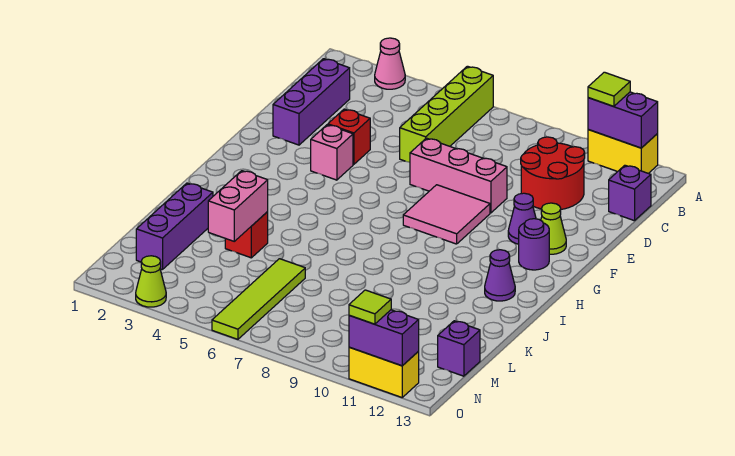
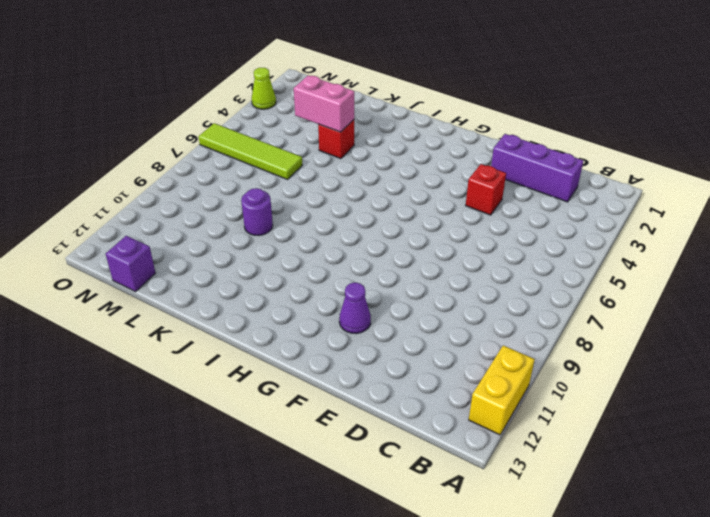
purple round brick K9 level 1 -> purple round brick G12 level 1
none -> pink cone A3 level 1
none -> lime brick A6:D6 level 1
none -> red round brick C10:D11 level 1

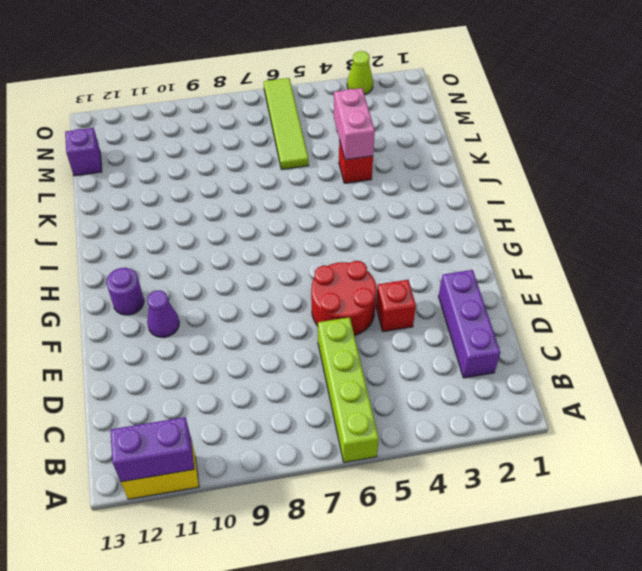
red round brick E5:F6 level 1 -> red round brick C10:D11 level 1
none -> pink cone A3 level 1
none -> purple brick C13 level 1
none -> pink brick E7:E9 level 1

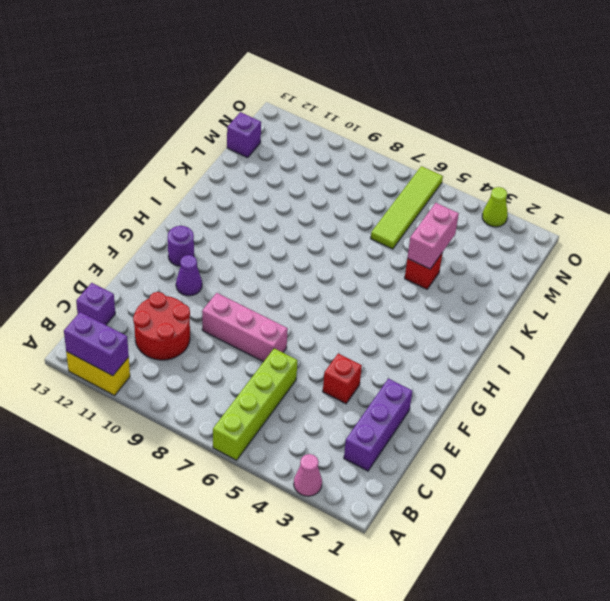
none -> pink brick F4 level 1
none -> pink tile F8:G9 level 1
none -> lime cone F12 level 1

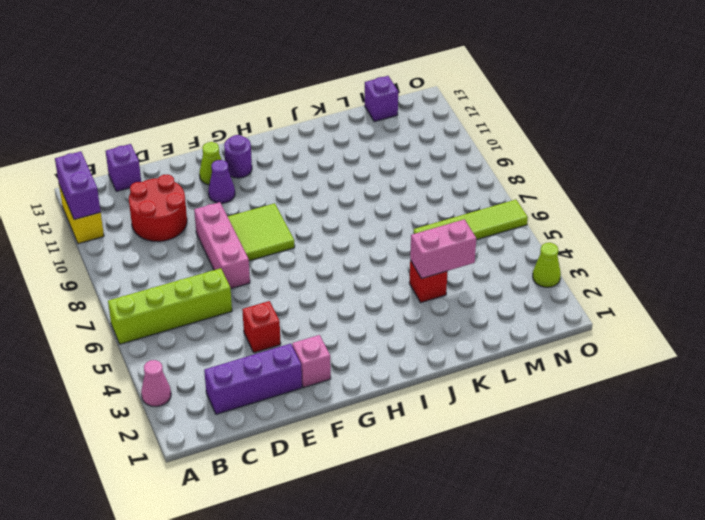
pink brick F2 level 1 -> pink brick F4 level 1
lime tile F8:G9 level 1 -> pink tile F8:G9 level 1
none -> purple cone I12 level 1
none -> purple brick K2:M2 level 1
none -> yellow brick O11:O12 level 1

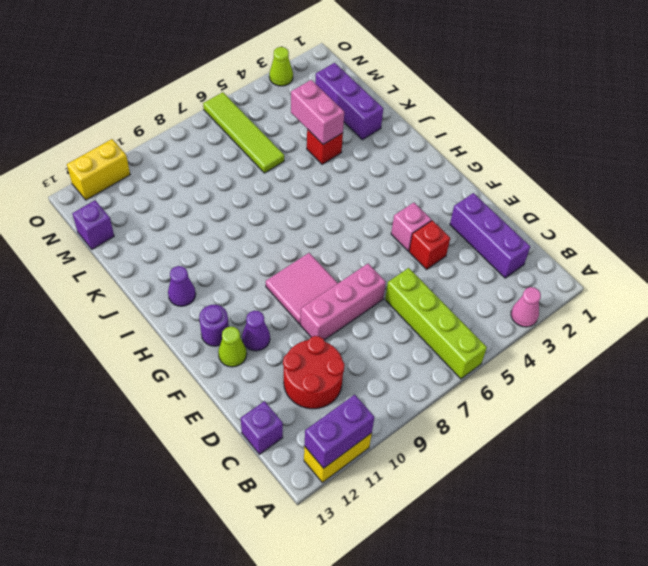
none -> purple brick O11:O12 level 2
none -> lime tile A11 level 3
none -> lime tile O11 level 3

